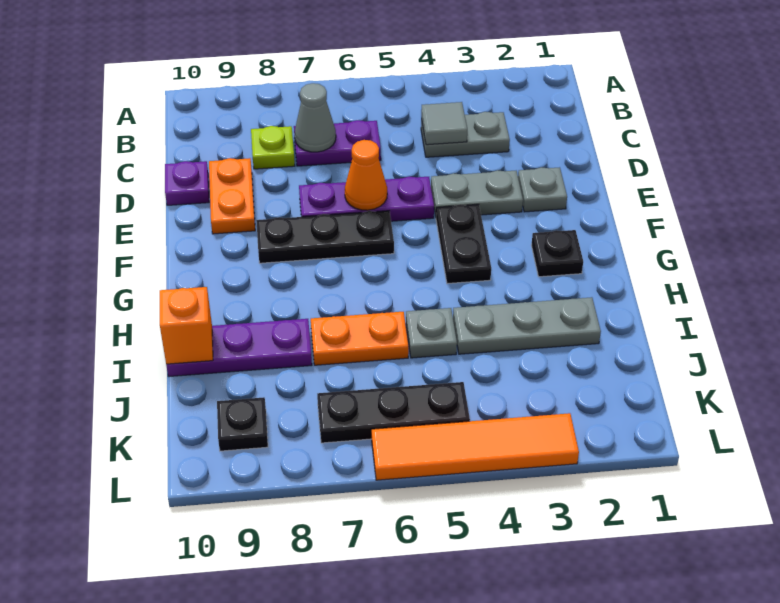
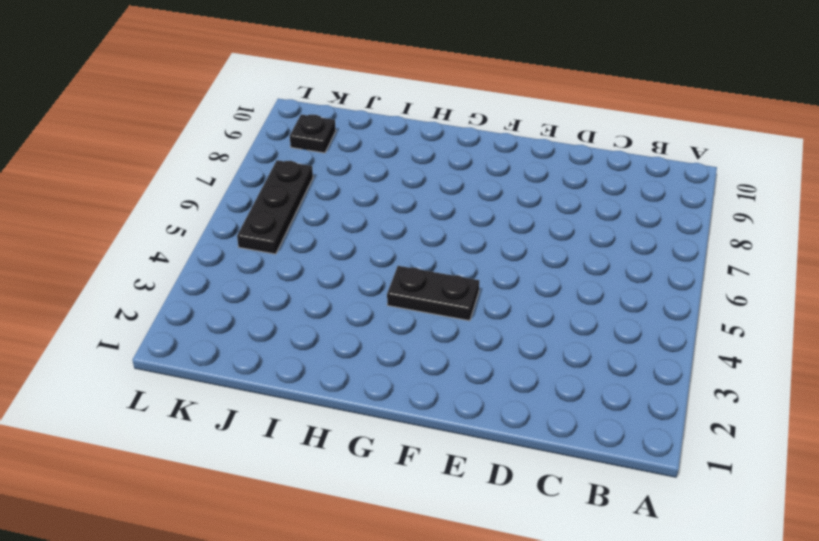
none -> grey plate C3:C4 level 1
none -> purple plate C6:C7 level 1
none -> lime plate C8 level 1

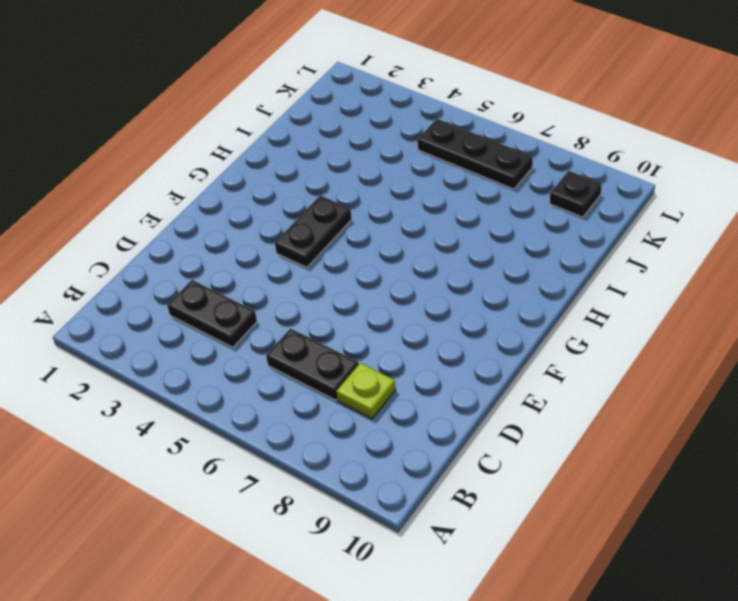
black plate C3:C4 level 1 -> grey plate C3:C4 level 1
black plate C6:C7 level 1 -> purple plate C6:C7 level 1
none -> orange plate D9:E9 level 1
none -> purple plate D10 level 1
none -> grey plate E2 level 1

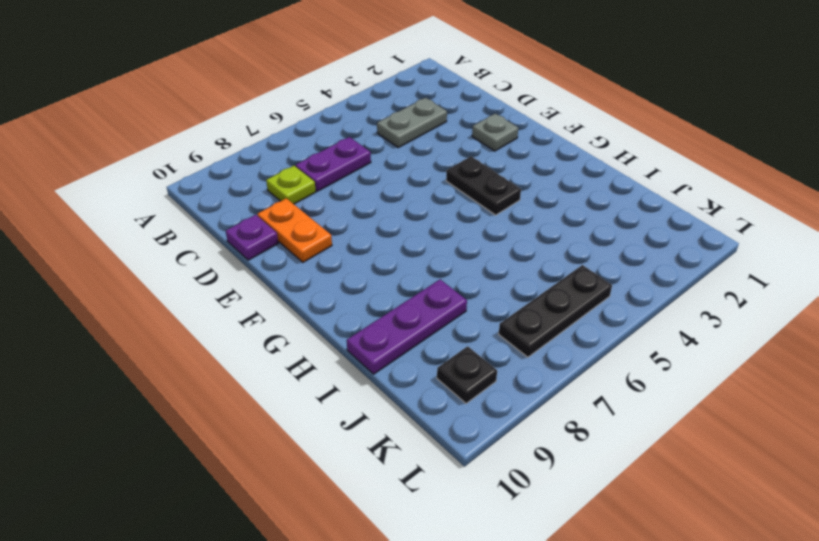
none -> grey plate E3:E4 level 1
none -> purple plate E5:E7 level 1
none -> black plate F6:F8 level 1

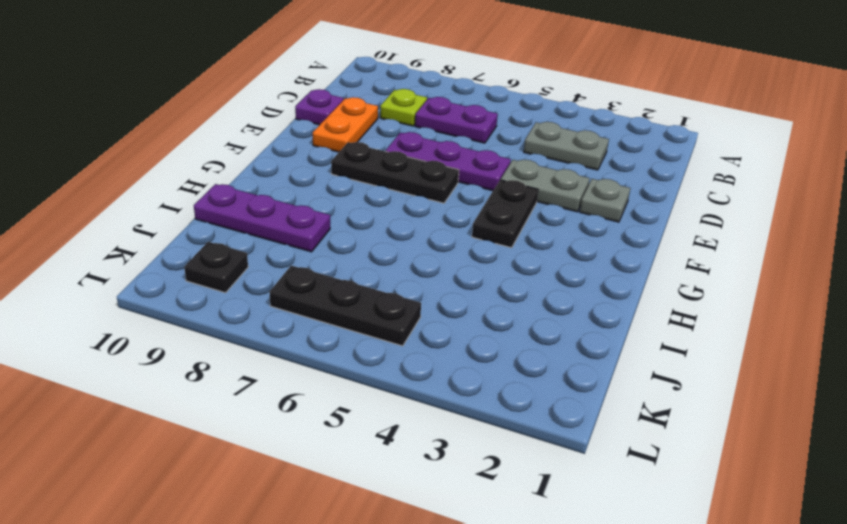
none -> black plate G2 level 1
none -> grey plate I2:I4 level 1
none -> grey plate I5 level 1

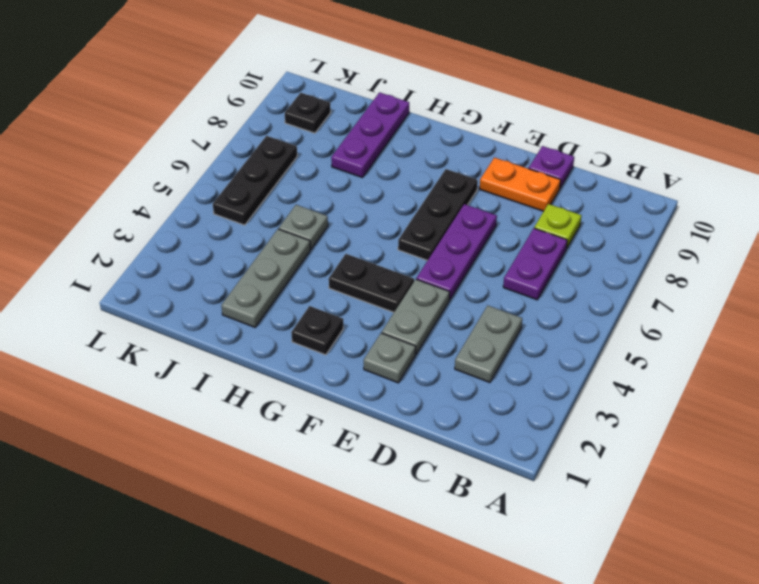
none -> orange plate I6:I7 level 1
none -> orange tile L3:L6 level 1
none -> grey tile C4 level 2

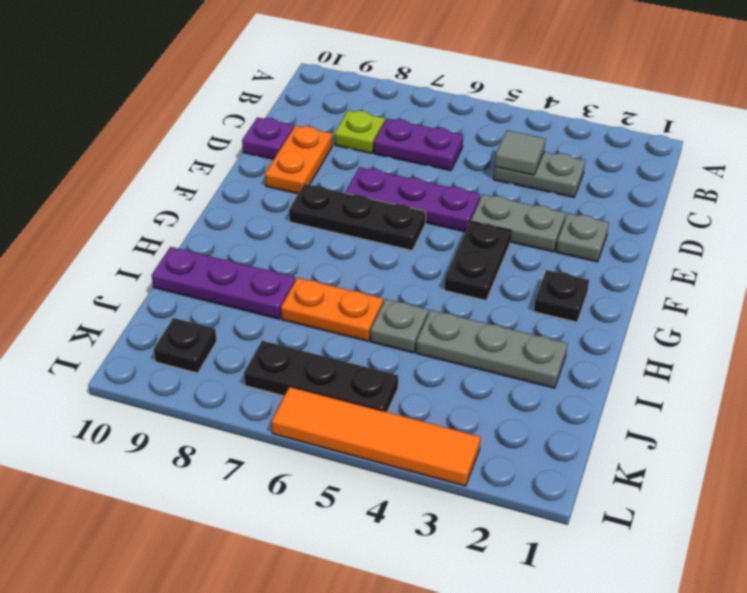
none -> grey cone C7 level 2
none -> orange cone E6 level 2
none -> orange brick I10 level 2

